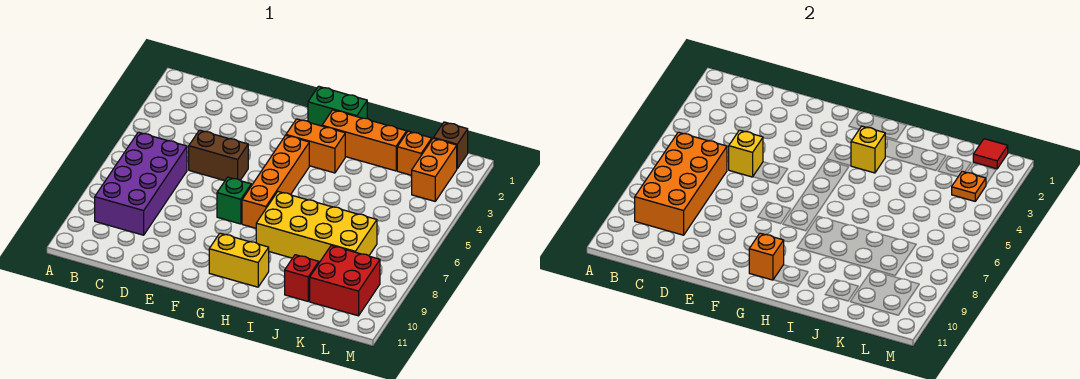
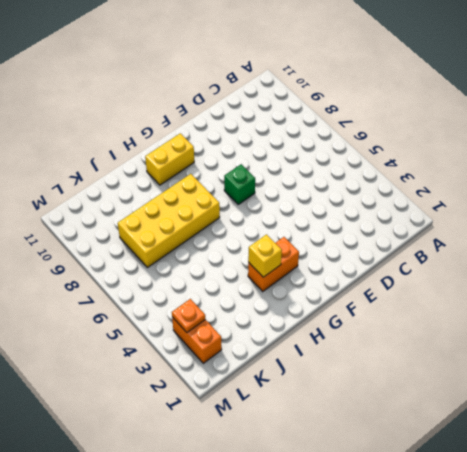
none -> purple brick B6:C9 level 1
none -> brown brick D5:E5 level 1
none -> green brick G1:H1 level 1

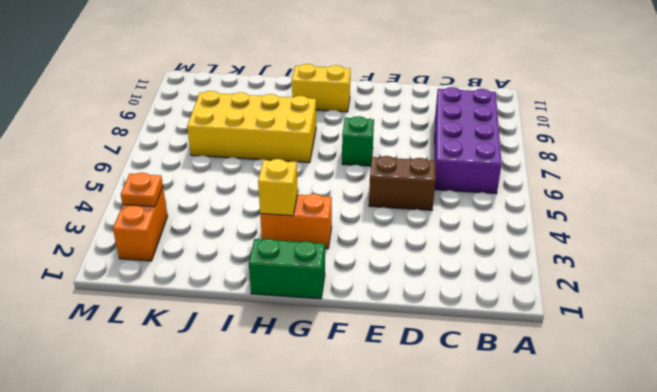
none -> orange brick G4:G7 level 1
none -> orange brick H2:J2 level 1
none -> red brick J10 level 1

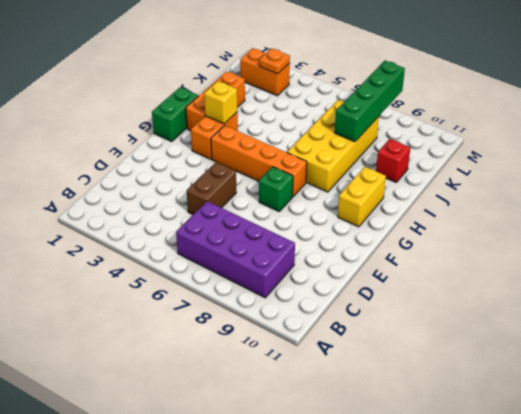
green brick J8:M8 level 2 -> none
none -> orange brick K2 level 1
none -> red brick K9:L10 level 1
none -> brown brick L1 level 1

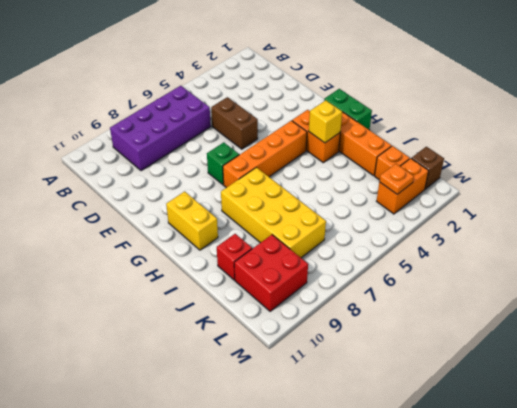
none -> orange brick B6:C9 level 2
none -> yellow brick D5 level 2
none -> orange brick G10 level 2

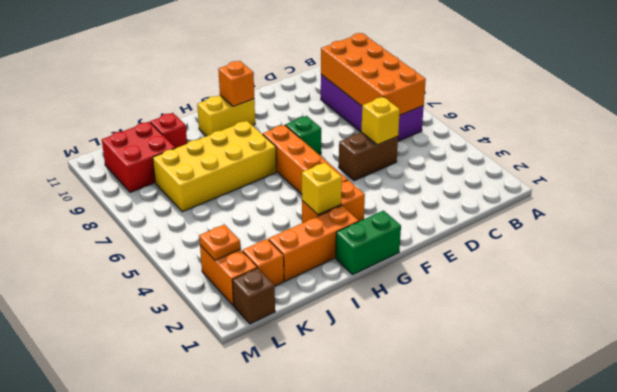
none -> red tile L1 level 2

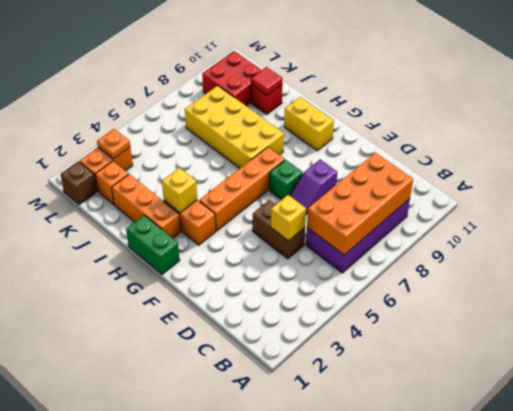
purple slope E7:E8 level 1 top 8 -> none
red tile J10 level 2 -> red tile L1 level 2
none -> orange brick G10 level 2

